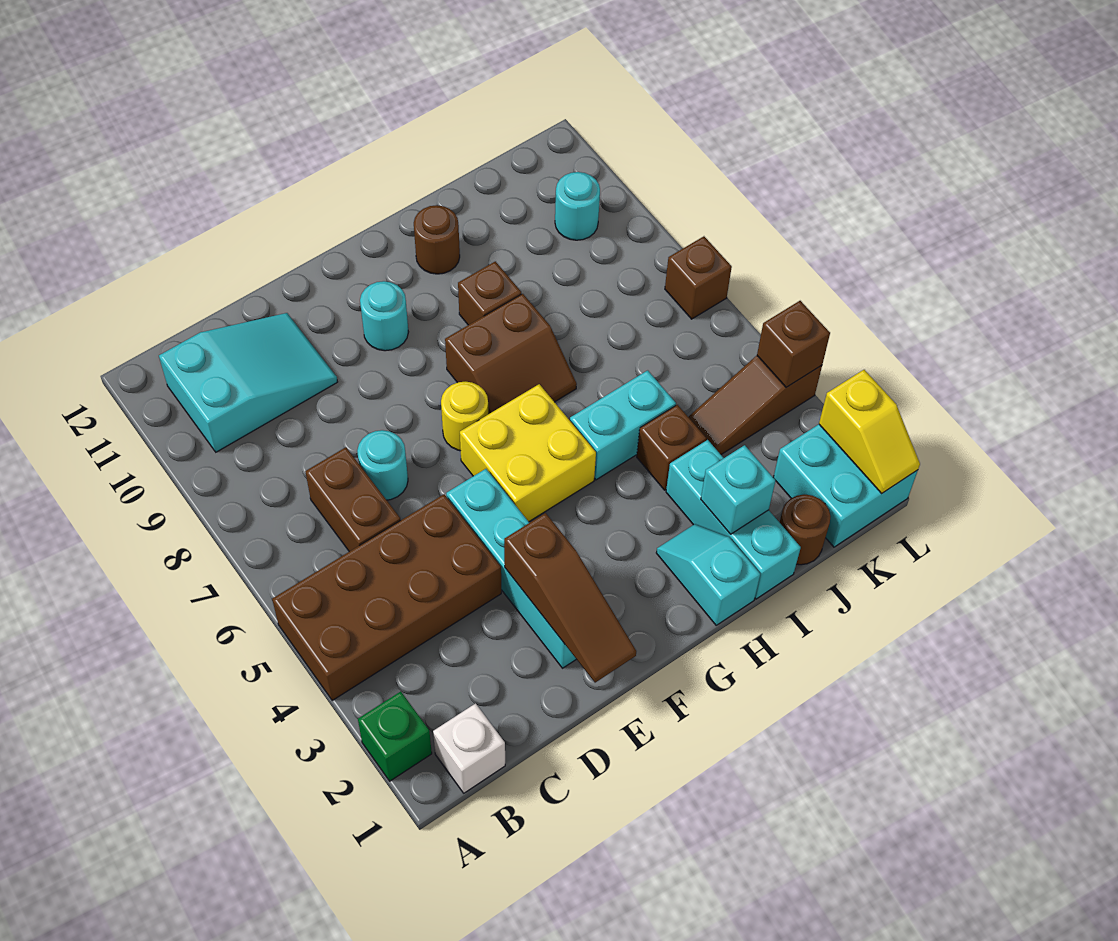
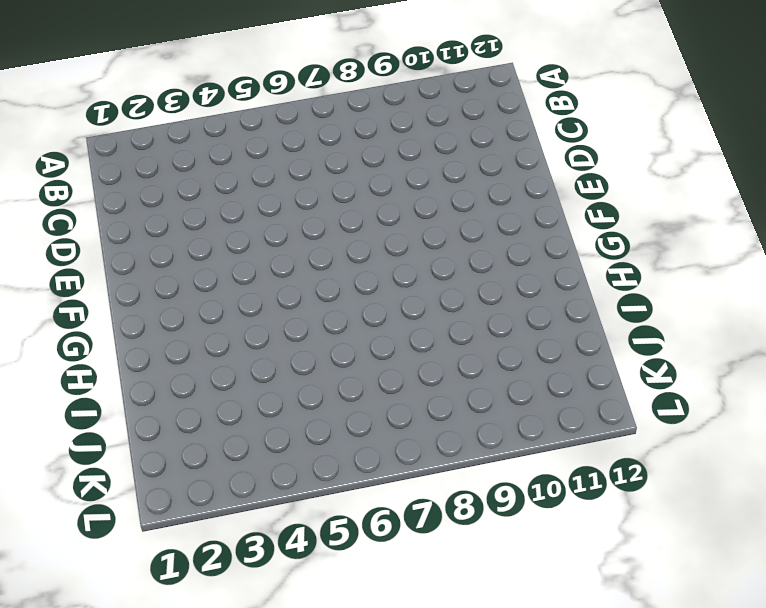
none -> green brick A2 level 1
none -> brown brick A4:D5 level 1
none -> white brick B1 level 1

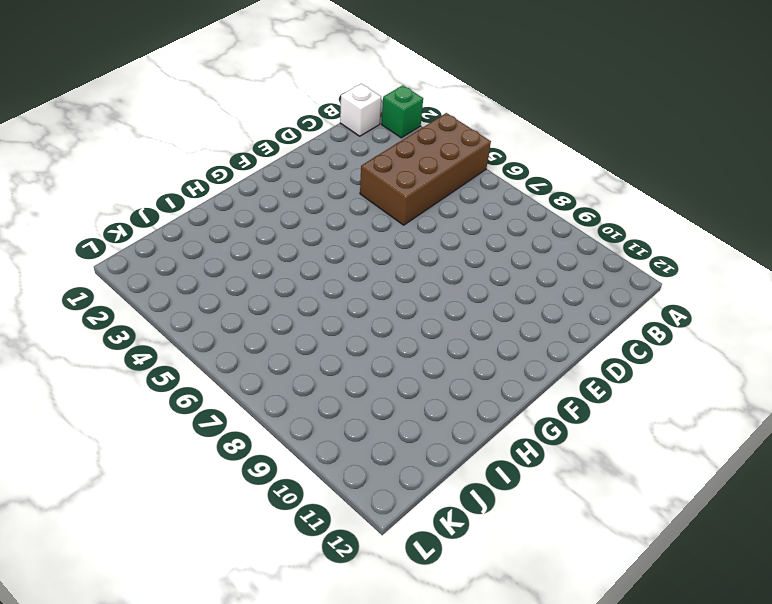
none -> cyan slope B10:D11 level 1 top B
none -> brown brick C6:C7 level 1
none -> cyan round brick D7 level 1

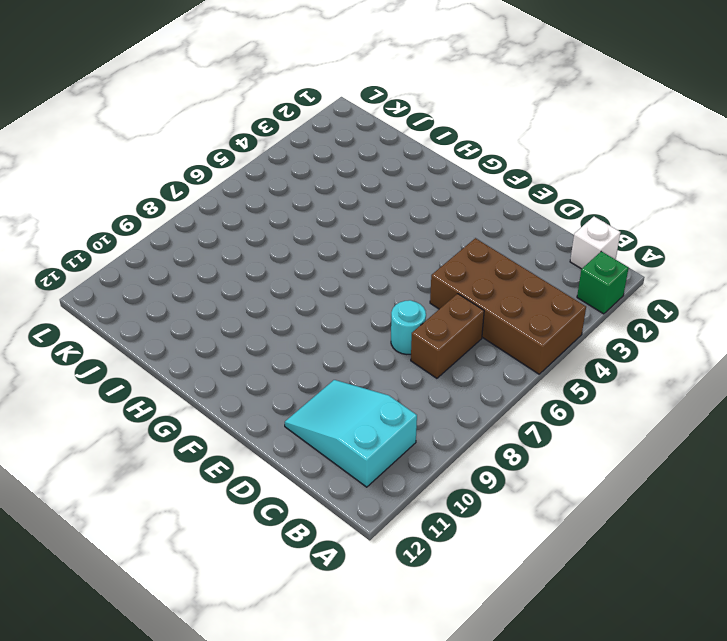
none -> cyan brick E2:E5 level 1
none -> yellow brick F5:G6 level 1
none -> yellow round brick F7 level 1

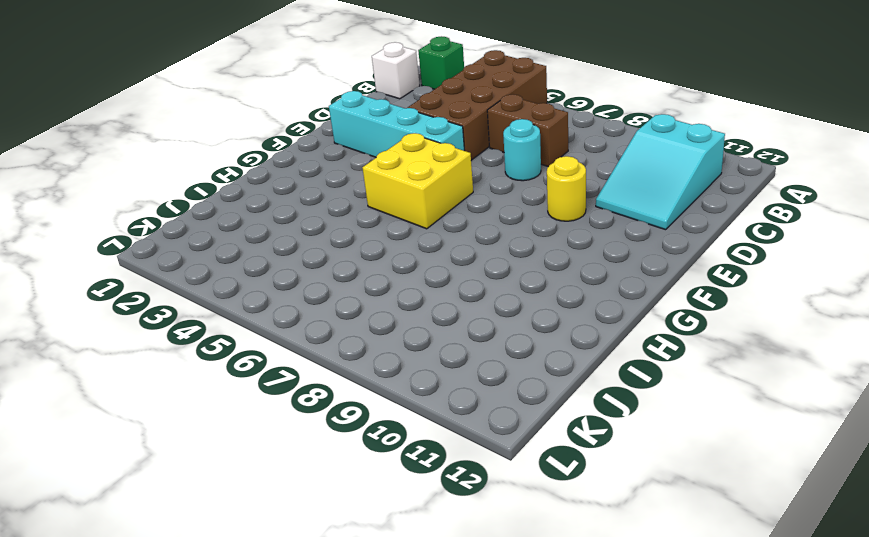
yellow round brick E9 level 1 -> yellow round brick F7 level 1
none -> cyan round brick F10 level 1
none -> brown slope G7:H8 level 1 top 8
none -> cyan slope H1:H2 level 1 top 1

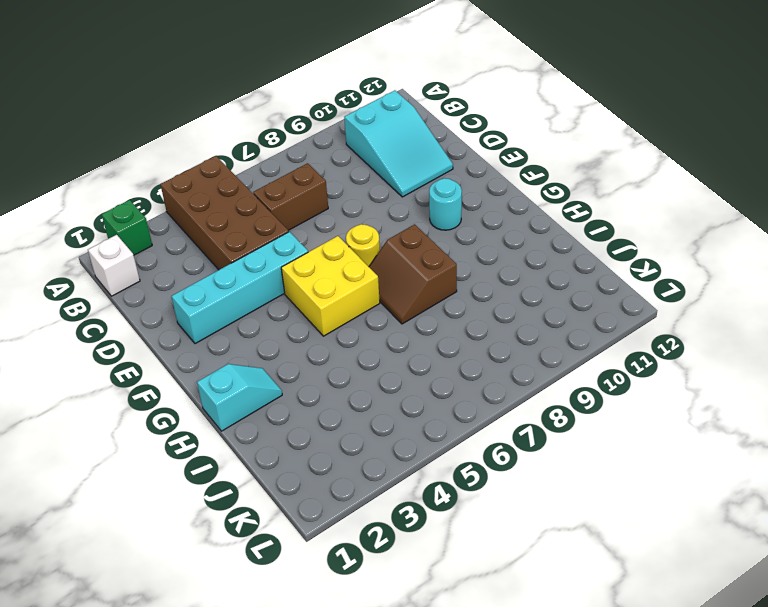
none -> cyan round brick D7 level 1
none -> cyan brick H5:I5 level 1
none -> brown brick H9 level 1

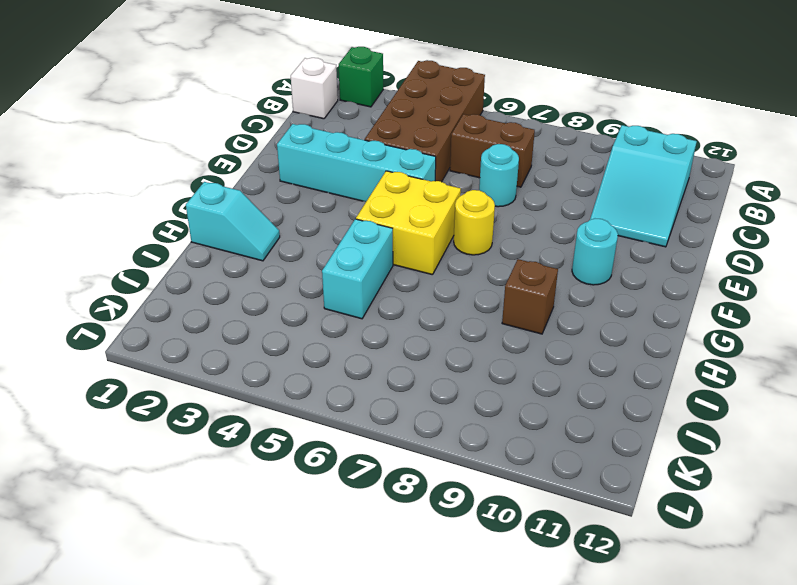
none -> brown slope G7:H8 level 1 top 8
none -> brown round brick H11 level 1
none -> cyan brick I1:I3 level 1

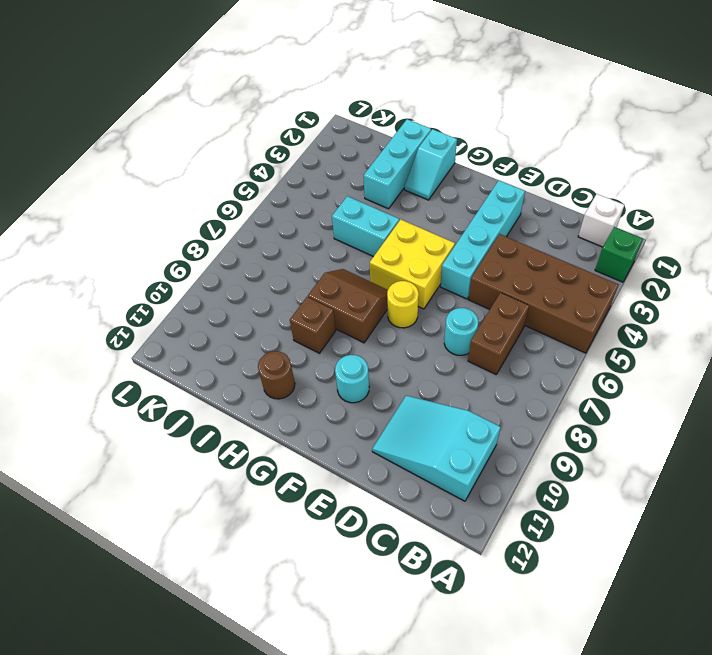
none -> brown brick I4 level 1
none -> brown round brick J1 level 1
none -> brown slope J4:L4 level 1 top L

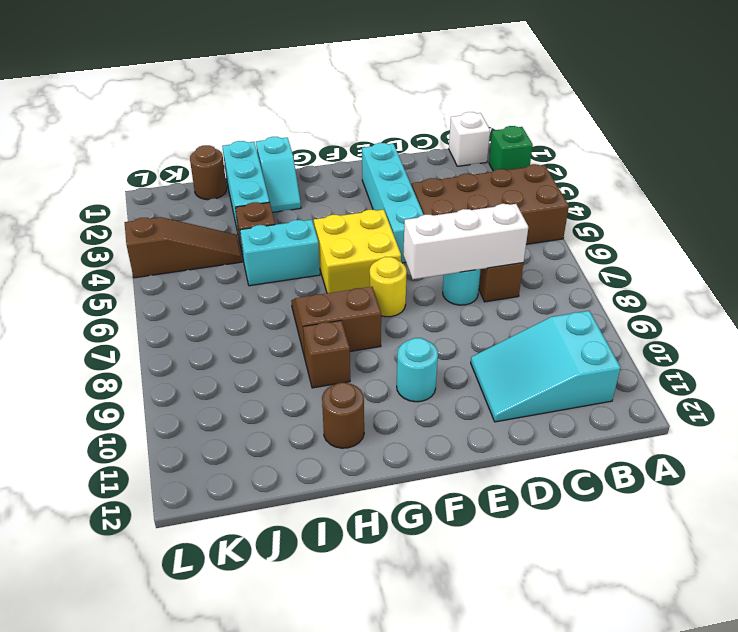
white brick C7:E7 level 2 -> none
none -> cyan brick K1:L2 level 1
none -> cyan round brick K10 level 1
none -> brown brick L7 level 1

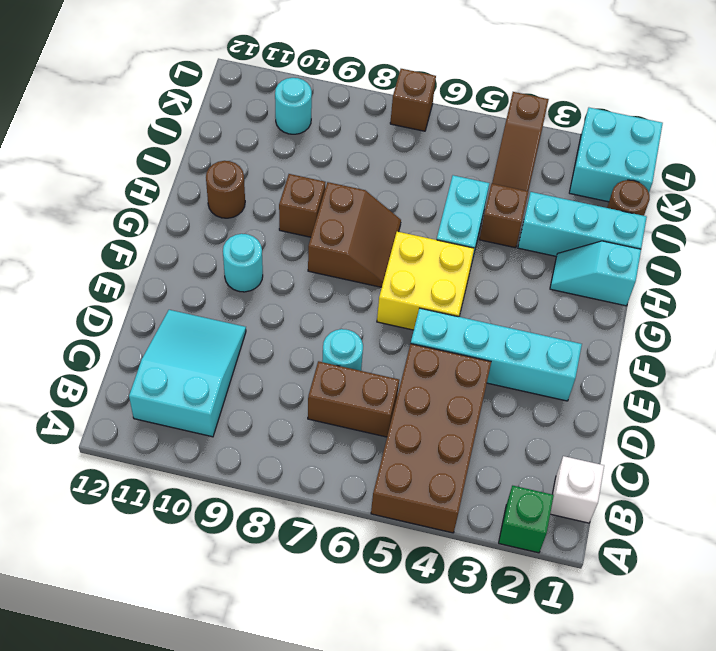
none -> yellow round brick F7 level 1
none -> brown slope E1:E3 level 2 top 3
none -> cyan brick I2 level 2

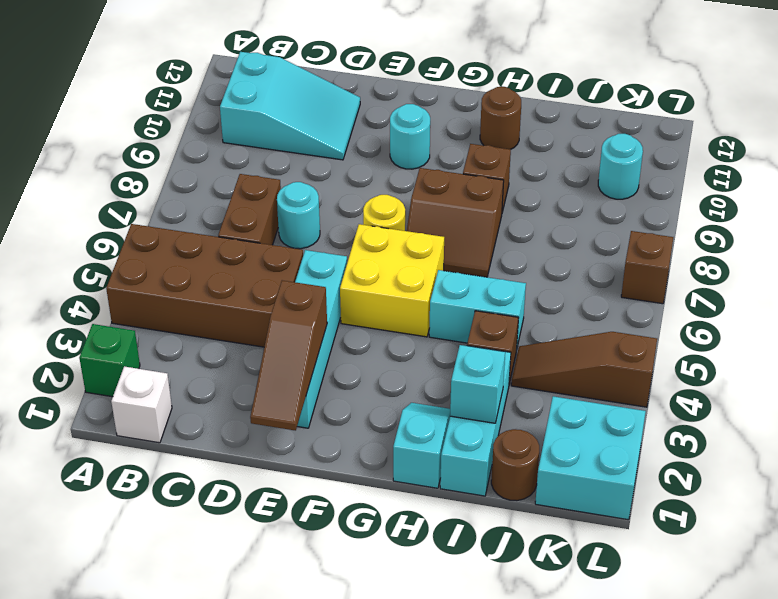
none -> yellow slope L1:L2 level 2 top 2
none -> brown brick L4 level 2

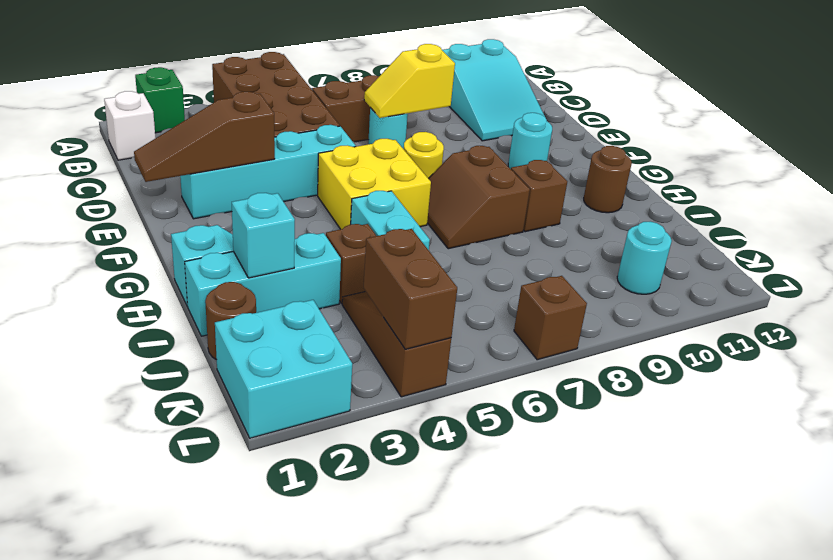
yellow slope D7:D8 level 2 top 8 -> yellow slope L1:L2 level 2 top 2
brown brick K4:L4 level 2 -> brown brick L4 level 2

